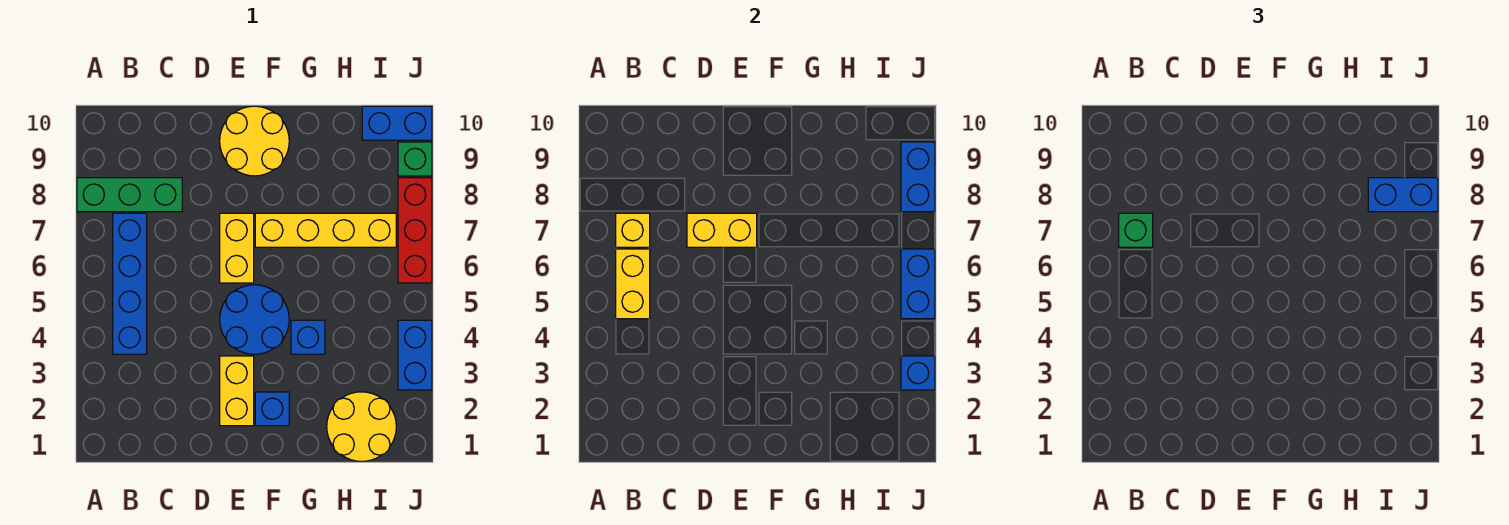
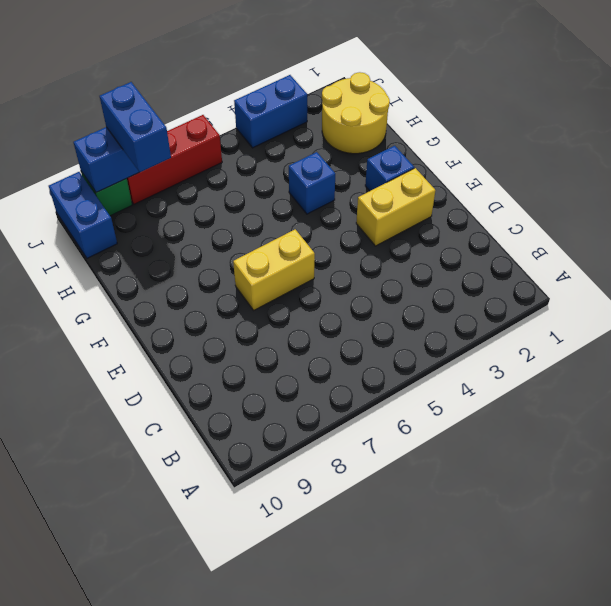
none -> green brick A8:C8 level 1
none -> blue brick B4:B7 level 1
none -> blue round brick E4:F5 level 1

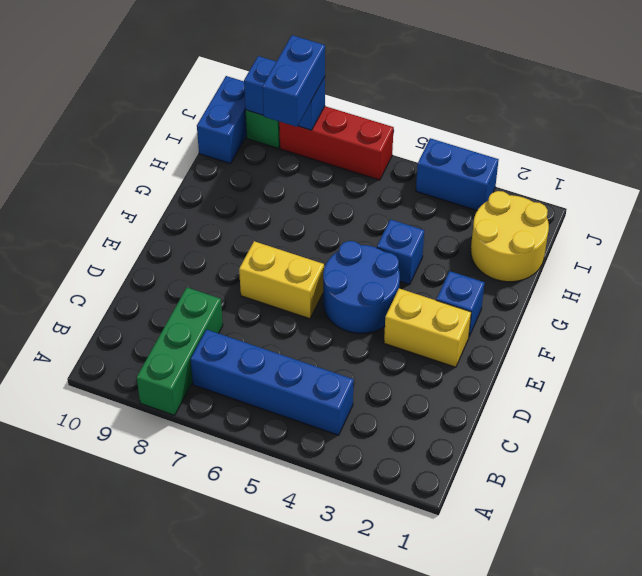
none -> yellow round brick E9:F10 level 1
none -> yellow brick F7:I7 level 1
none -> yellow brick B5:B6 level 2

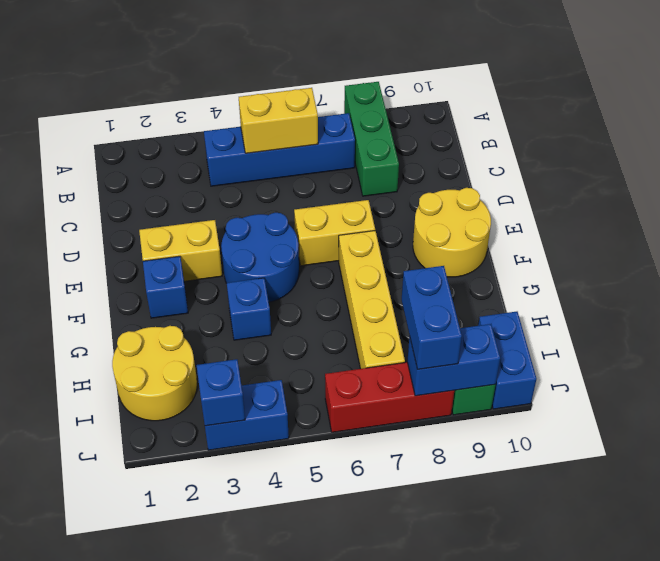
none -> yellow brick B7 level 2
none -> yellow brick D7:E7 level 2
none -> blue brick J5:J6 level 2

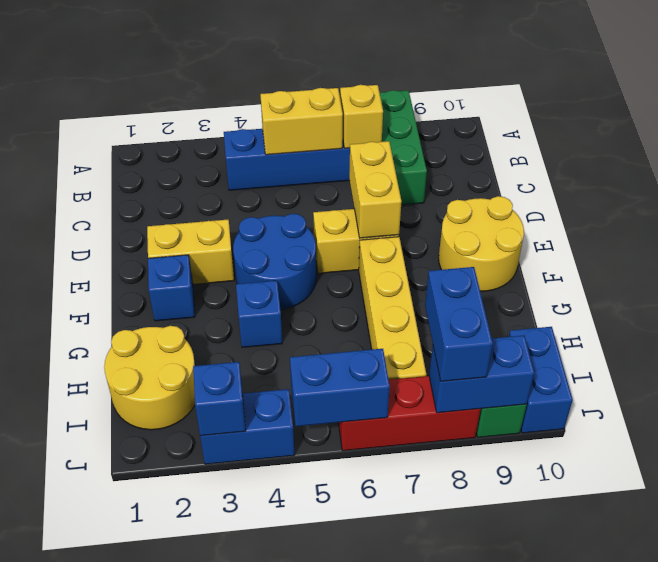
none -> green brick B7 level 3

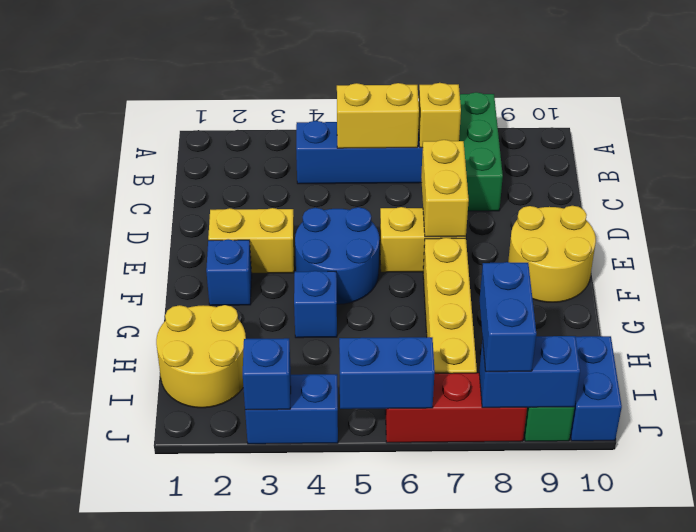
none -> green brick B7 level 3

